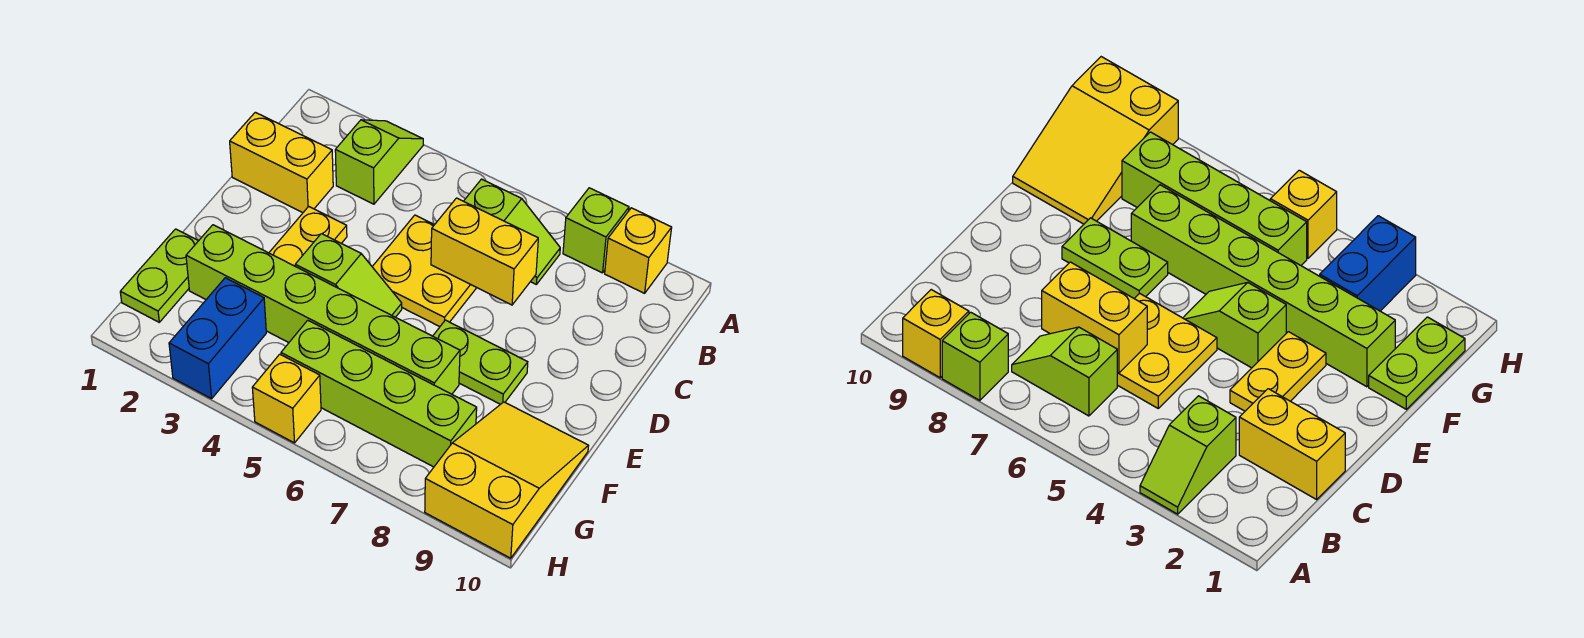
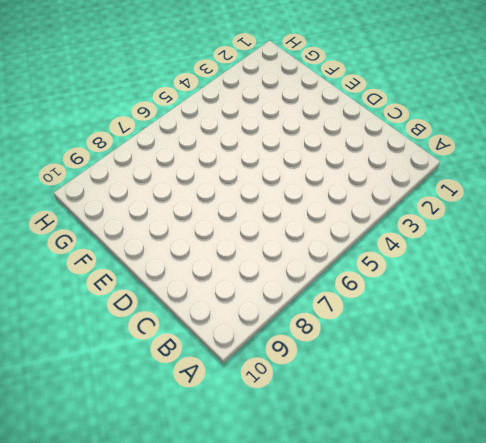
none -> lime slope A3:B3 level 1 top B
none -> lime brick A8 level 1
none -> yellow brick A9 level 1

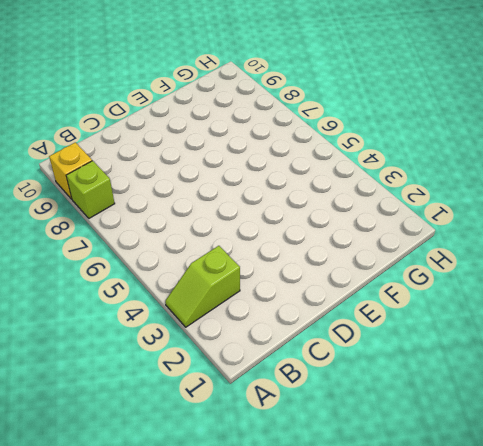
none -> lime slope B6:B7 level 1 top 6
none -> yellow brick C1:C2 level 1
none -> yellow plate C5:D6 level 1

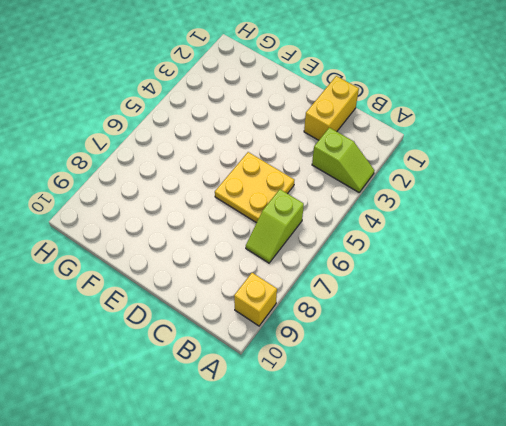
none -> lime brick A8 level 1
none -> yellow plate D3:E3 level 1
none -> lime slope E4:E5 level 1 top 4

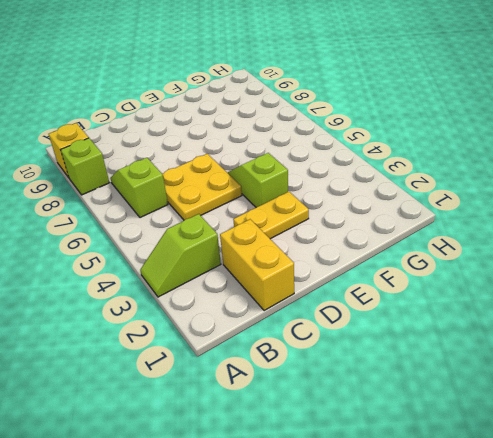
none -> lime plate E7:E8 level 1
none -> lime plate F1:G1 level 1
none -> lime brick F2:F7 level 1

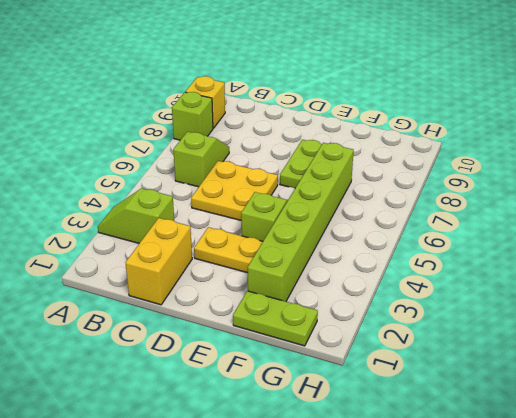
none -> yellow slope F9:H10 level 1 top H
none -> blue brick G3:H3 level 1
none -> lime brick G5:G8 level 1

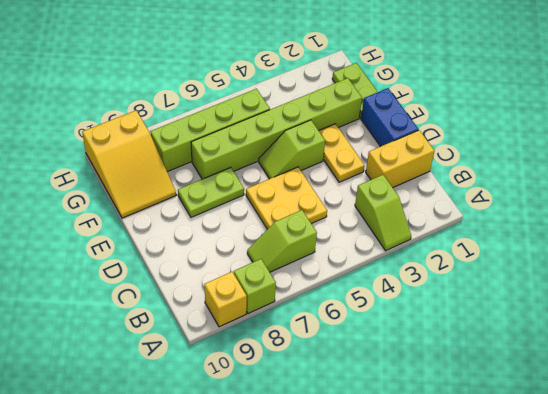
blue brick D1:E1 level 1 -> blue brick G3:H3 level 1
none -> yellow brick H5 level 1
none -> yellow brick C6:C7 level 2

